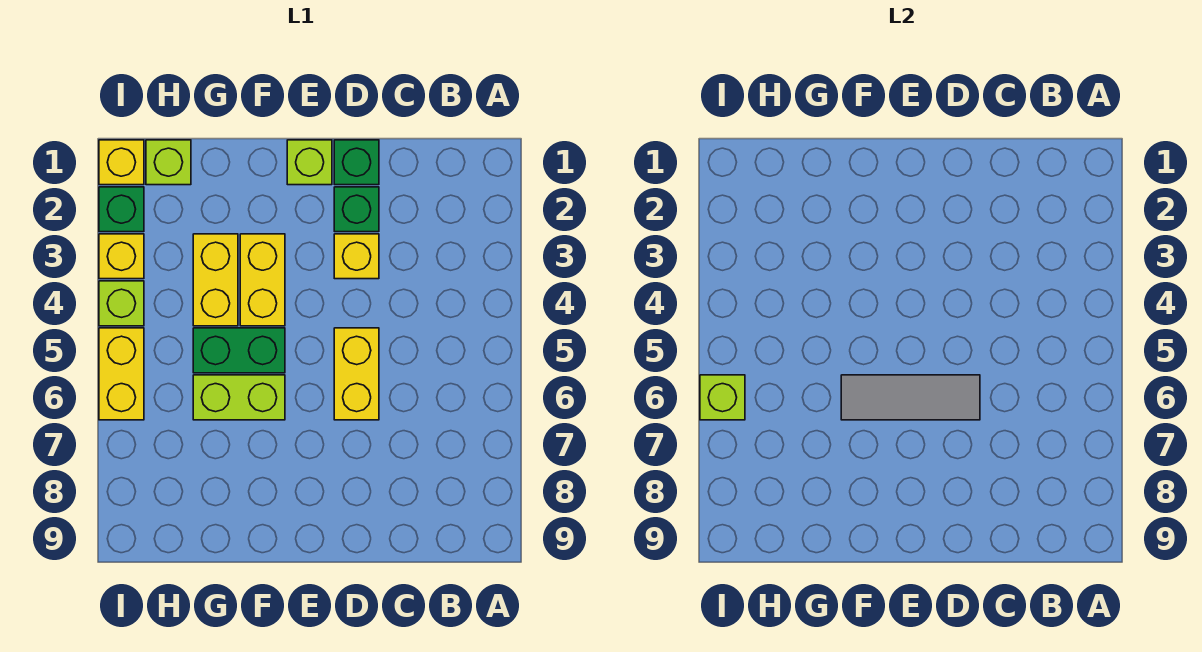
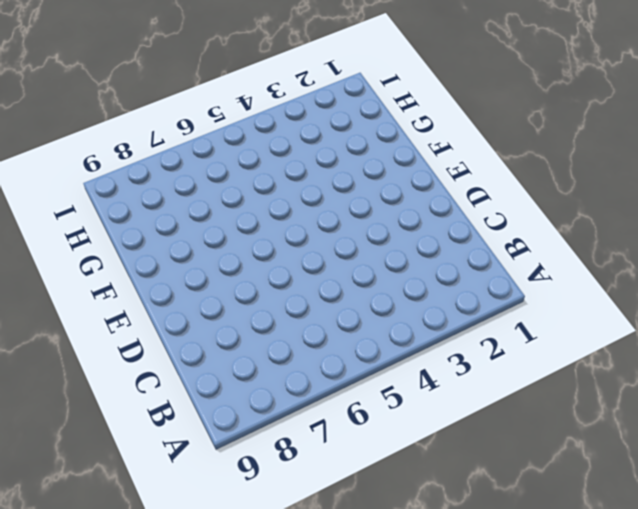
none -> green brick D1 level 1
none -> green brick D2 level 1
none -> yellow brick D3 level 1

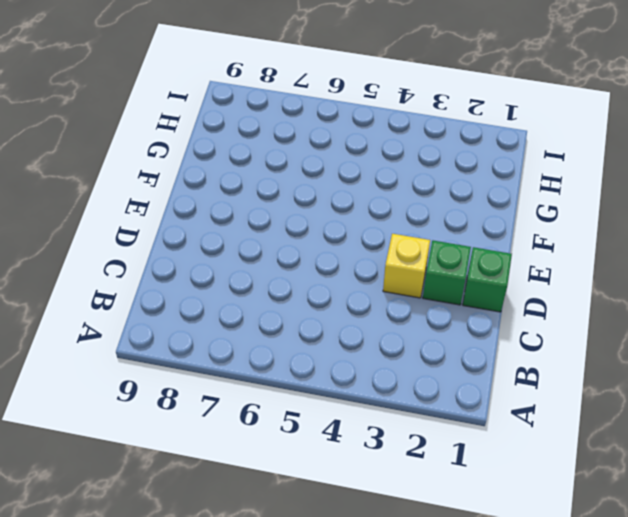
none -> yellow brick D5:D6 level 1
none -> lime brick E1 level 1
none -> yellow brick F3:F4 level 1

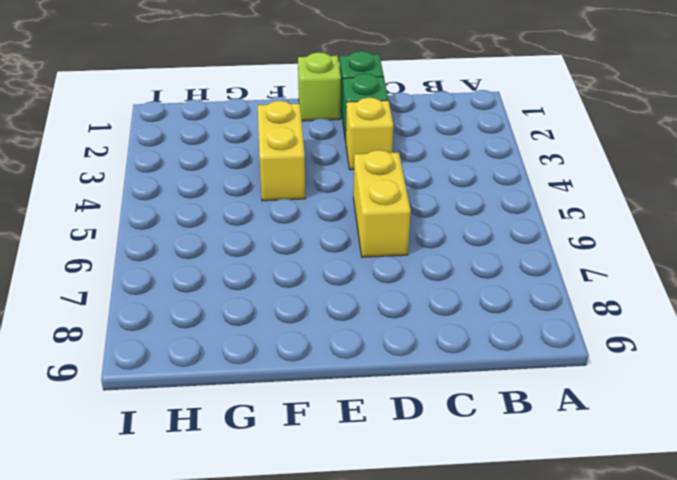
none -> green brick F5:G5 level 1
none -> lime brick F6:G6 level 1
none -> yellow brick G3:G4 level 1

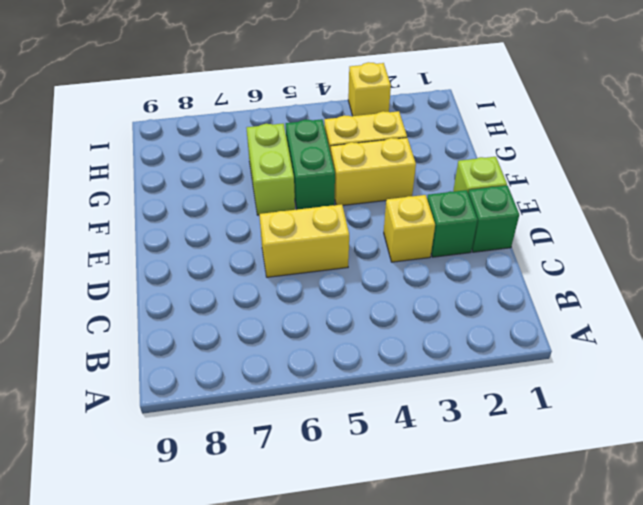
none -> lime brick H1 level 1
none -> yellow brick I1 level 1
none -> green brick I2 level 1

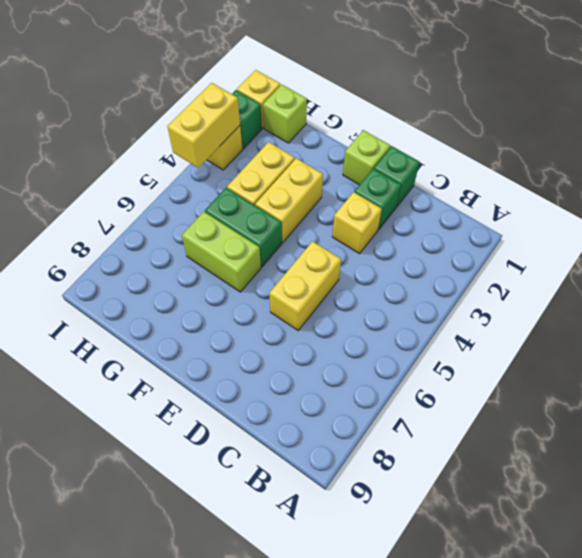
yellow brick I3:I4 level 2 -> yellow brick I5:I6 level 1
none -> lime brick I4 level 1
none -> grey tile D6:F6 level 2
none -> lime brick I6 level 2

